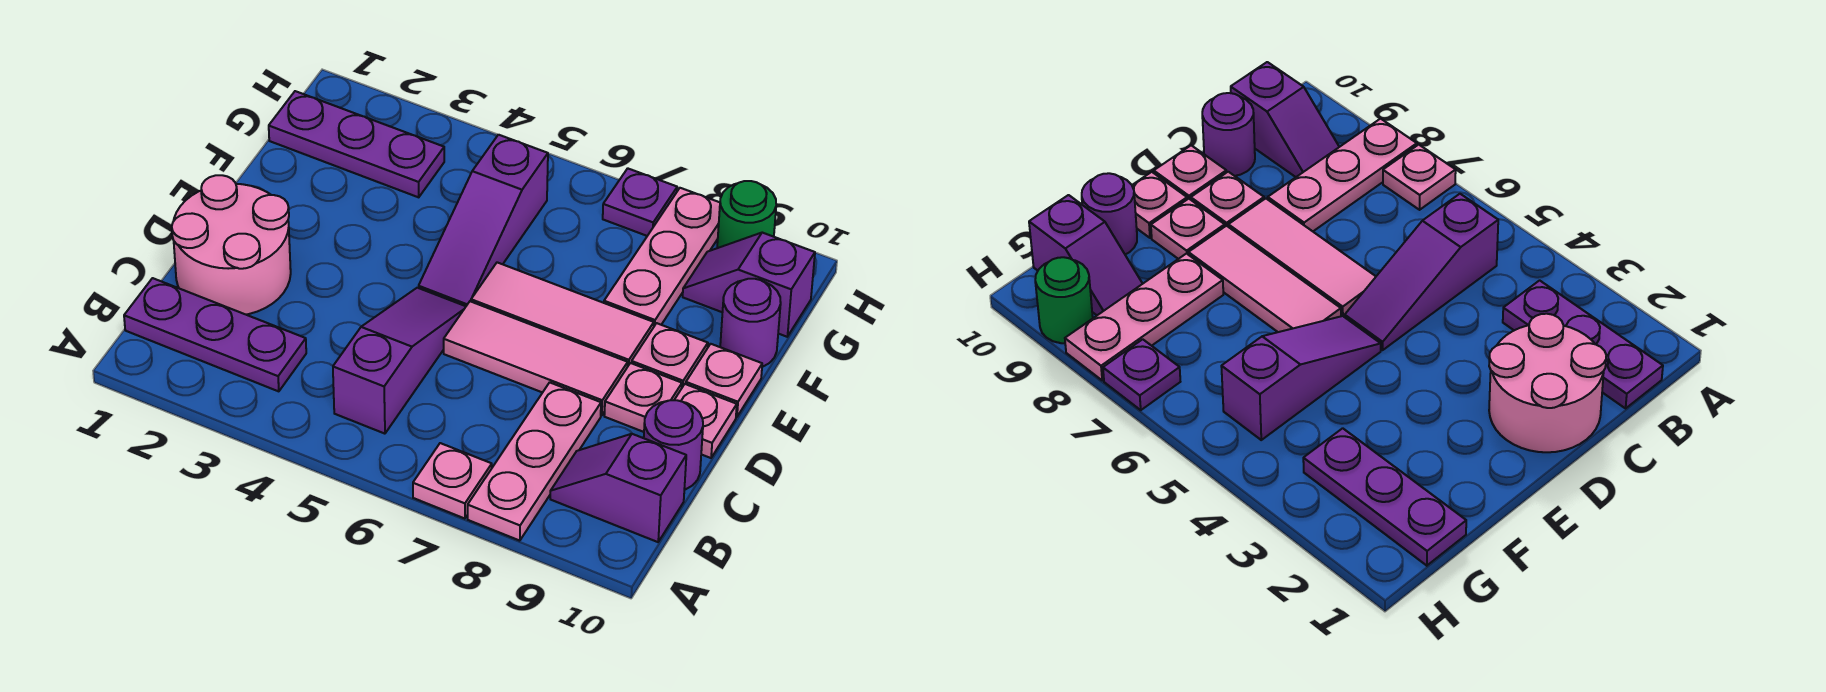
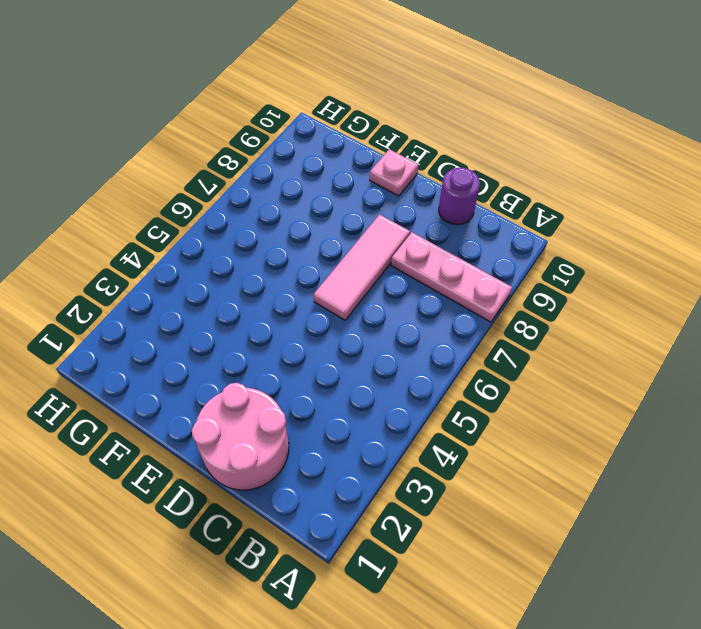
none -> pink plate A7 level 1
none -> purple plate B1:B3 level 1
none -> purple slope B5:D5 level 1 top B

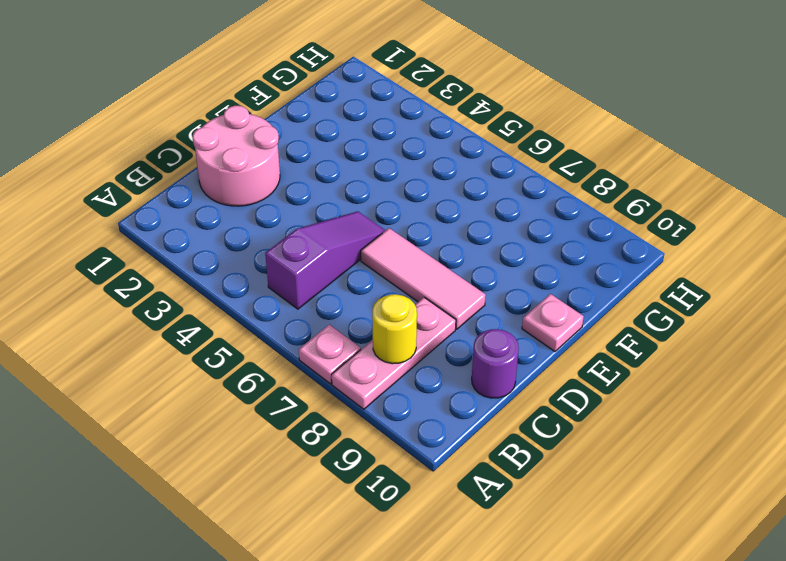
yellow round brick B8 level 2 -> none
none -> purple plate B1:B3 level 1
none -> purple slope B9:B10 level 1 top 10
none -> pink plate D9 level 1

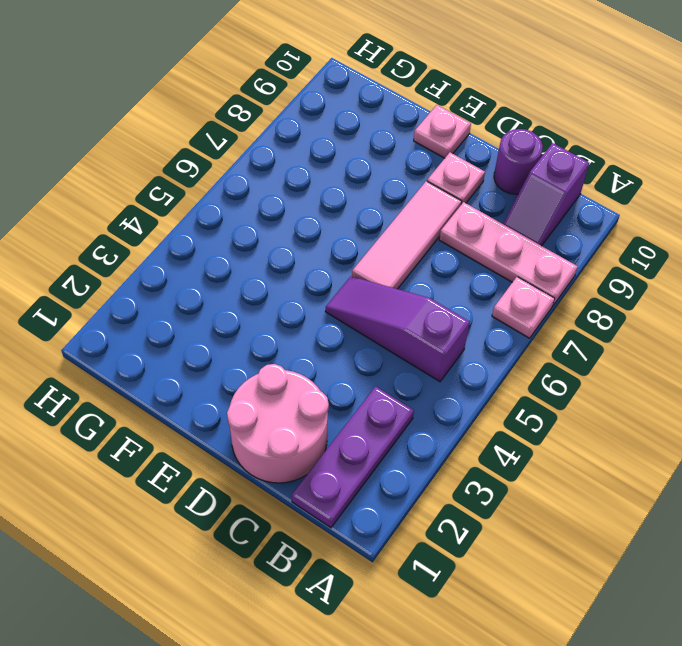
none -> pink plate D10 level 1
none -> purple slope E5:G5 level 1 top G
none -> pink tile E6:E8 level 1

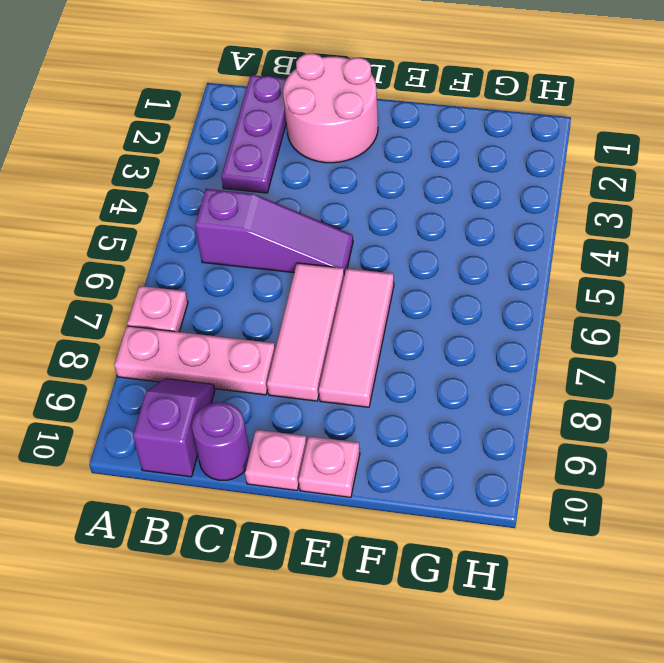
none -> pink plate D9 level 1
none -> purple slope E5:G5 level 1 top G
none -> pink plate E9 level 1

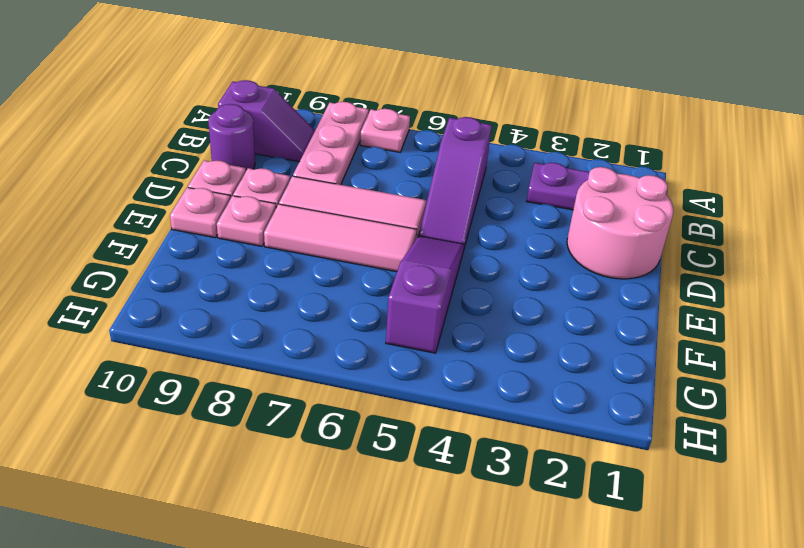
none -> pink plate F8:H8 level 1
none -> purple round brick F10 level 1
none -> purple plate G1:G3 level 1

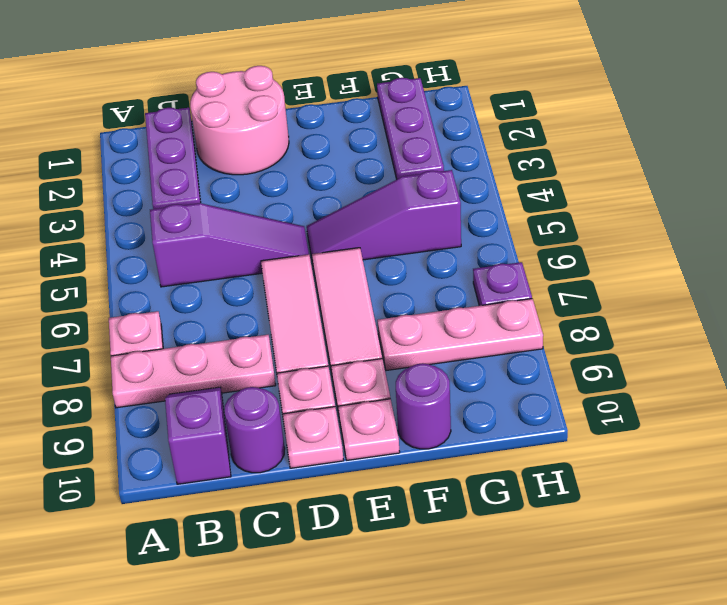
none -> purple slope G9:G10 level 1 top 10
none -> green round brick H9 level 1

